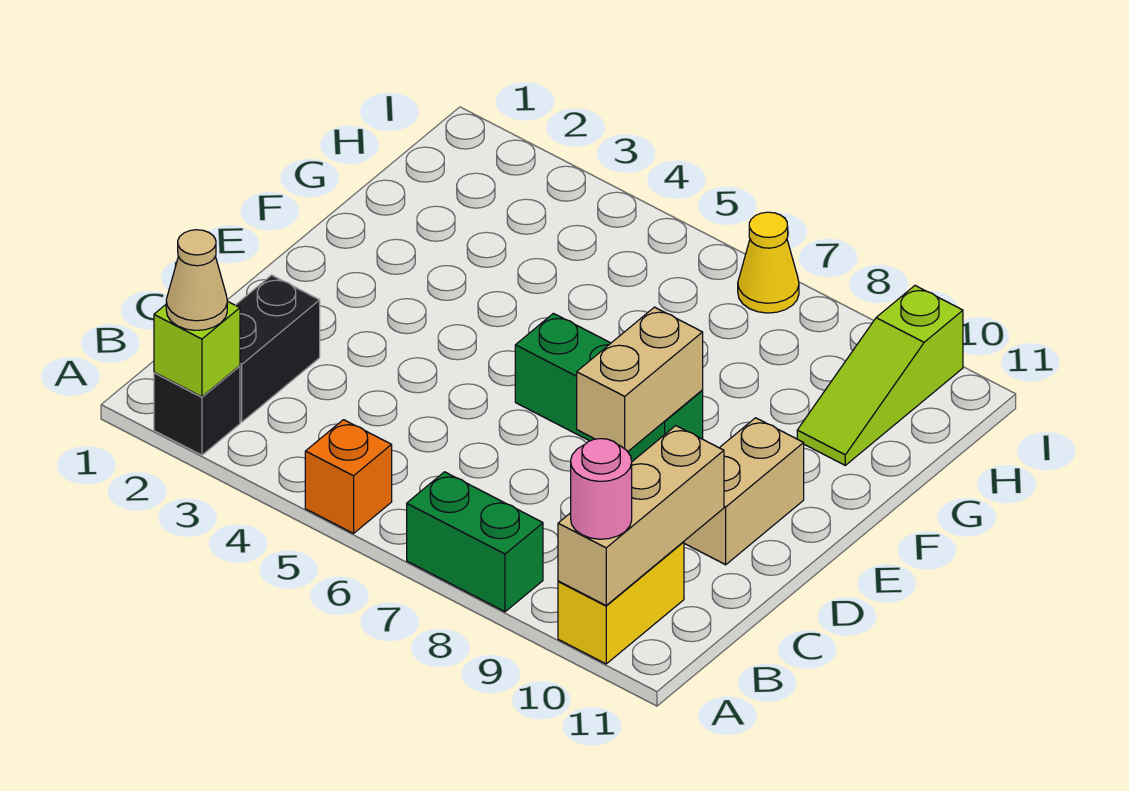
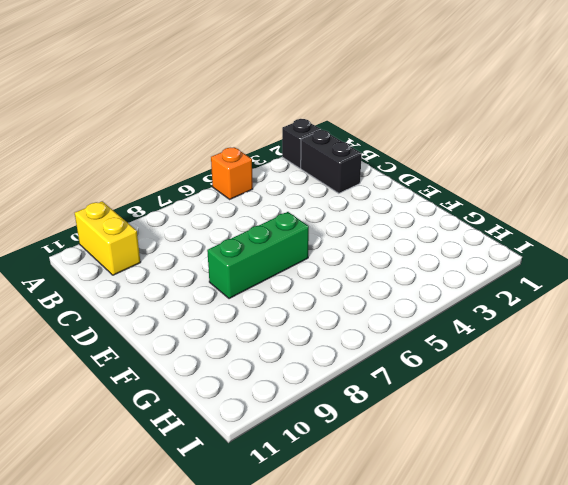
none -> green brick A7:A8 level 1
none -> tan brick D10:E10 level 1
none -> lime slope G10:I10 level 1 top I

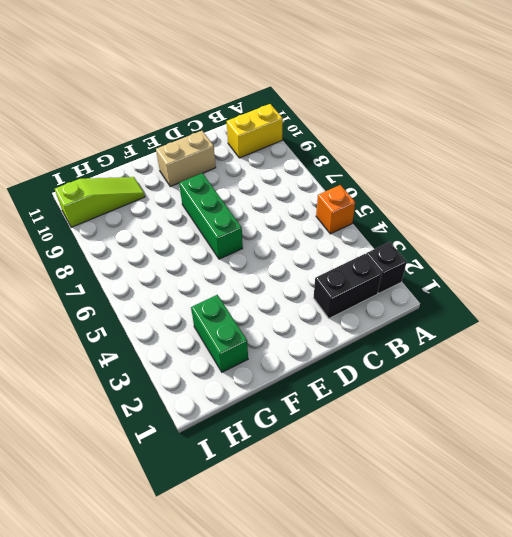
green brick G2:G3 level 1 -> green brick A7:A8 level 1
none -> yellow cone I7 level 1
none -> lime brick A2 level 2
none -> tan brick A10:C10 level 2

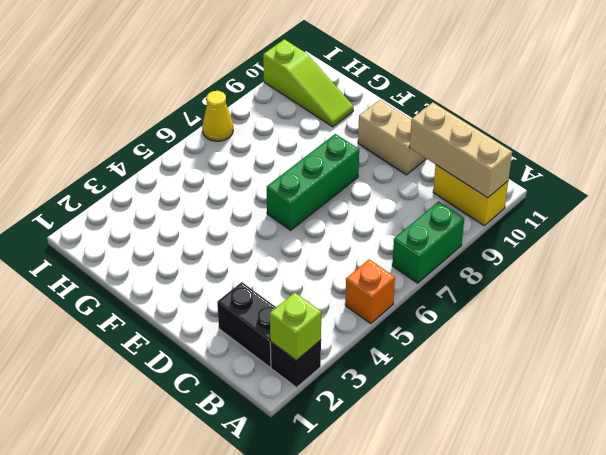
none -> tan brick D8:E8 level 2
none -> tan cone A2 level 3
none -> pink round brick A10 level 3

